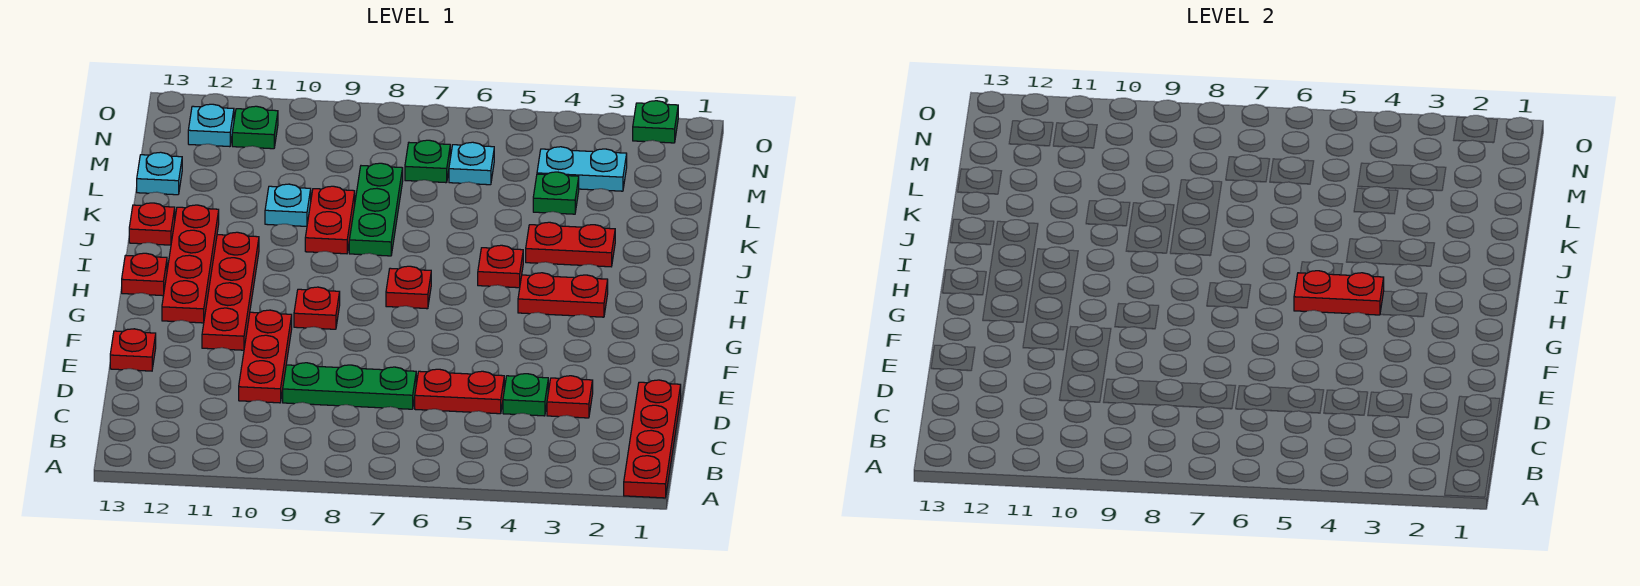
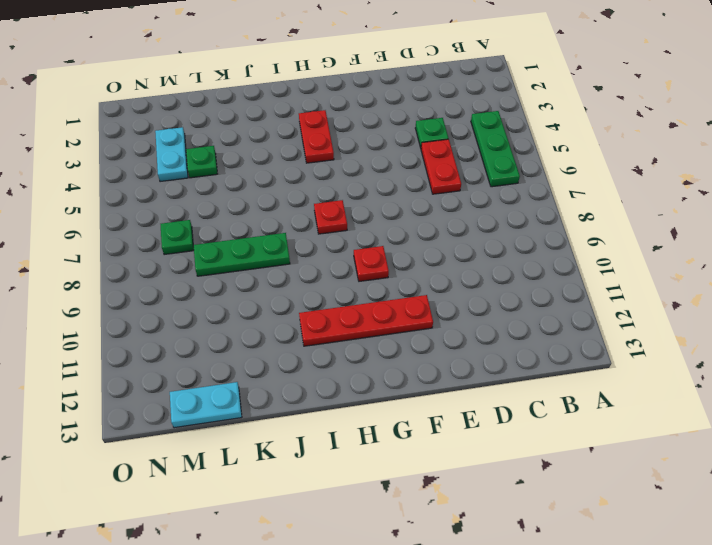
green plate B4:B6 level 1 -> green plate D7:D9 level 1
cyan plate L13:M13 level 1 -> cyan plate L13 level 1
none -> red plate A1:D1 level 1
none -> red plate D3 level 1
none -> red plate D10:F10 level 1

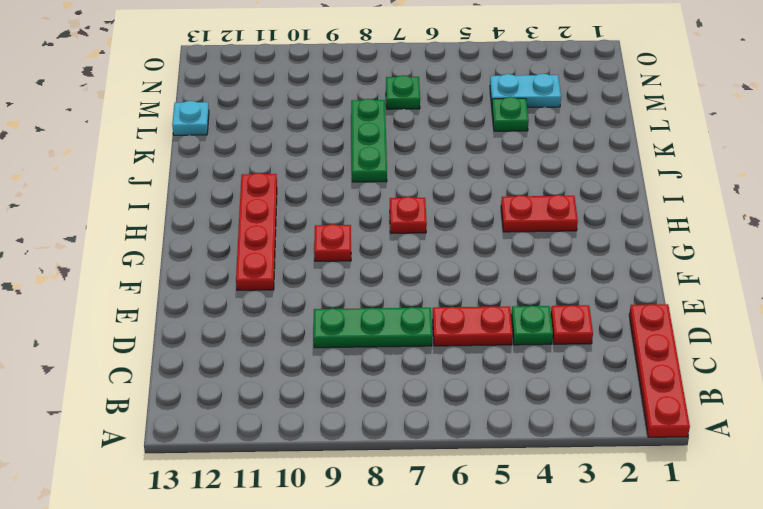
none -> red plate D10:F10 level 1
none -> red plate E13 level 1
none -> red plate G12:J12 level 1

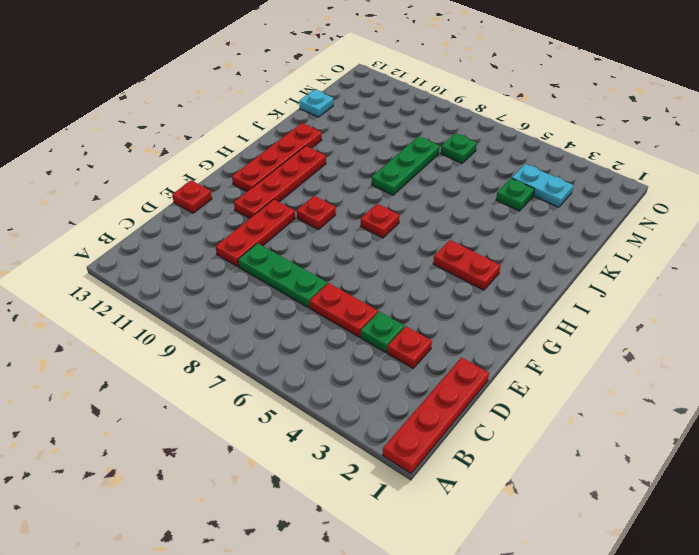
none -> red plate H13 level 1
none -> red plate I5 level 1
none -> red plate J3:J4 level 1

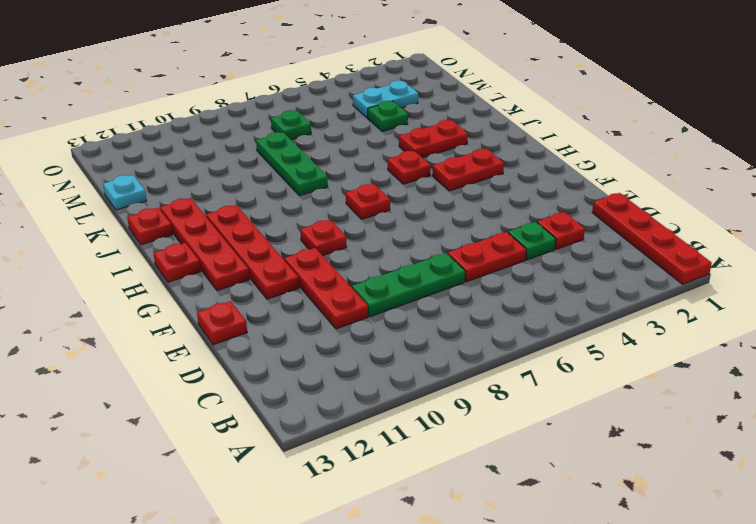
none -> red plate J9:K9 level 1
none -> cyan plate K10 level 1
none -> cyan plate M6 level 1

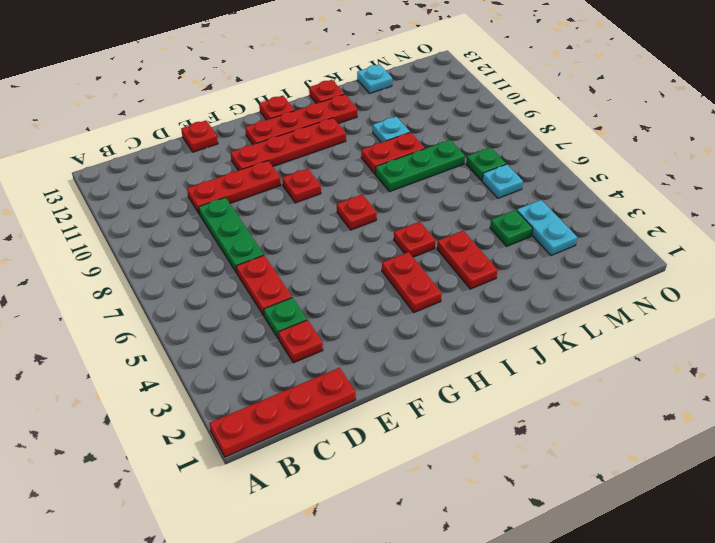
none -> green plate N11 level 1
none -> cyan plate N12 level 1
none -> green plate O2 level 1

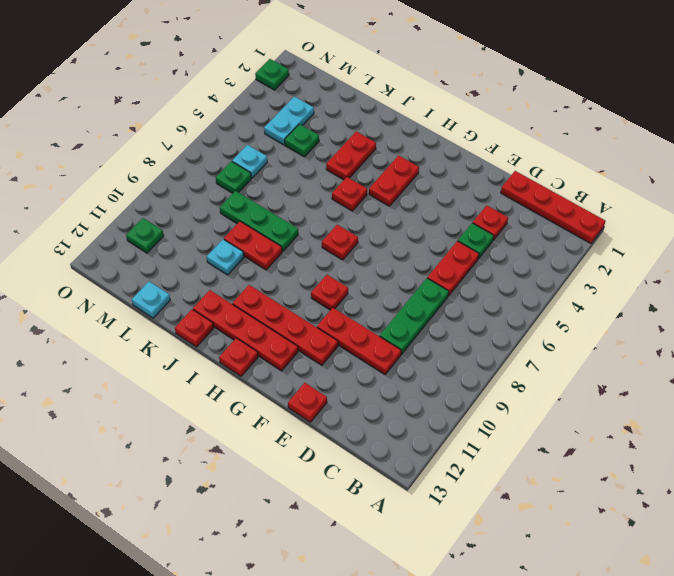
none -> cyan plate N12 level 1
none -> red plate H4:H5 level 2

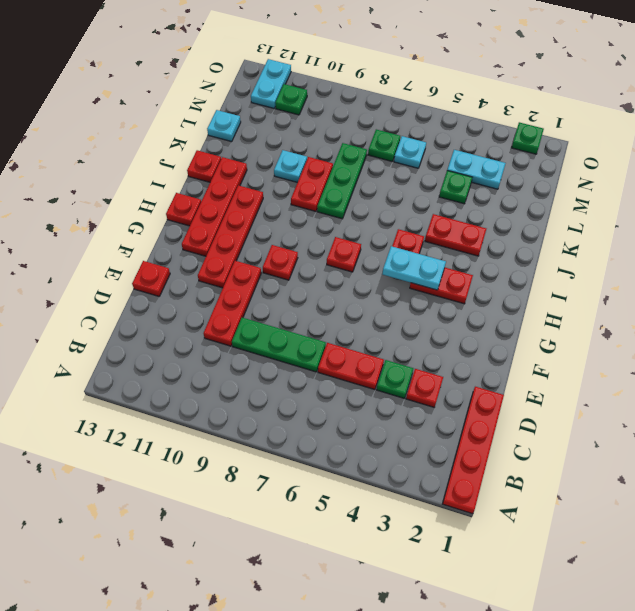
cyan plate H4:H5 level 2 -> red plate H4:H5 level 2
cyan plate N12:O12 level 1 -> cyan plate N12 level 1

